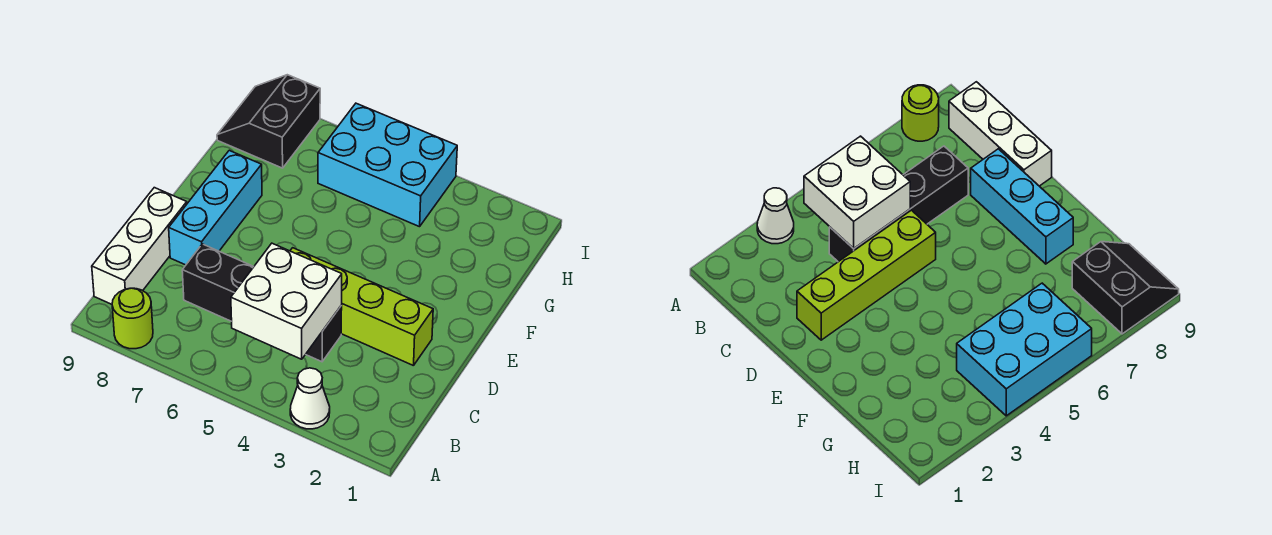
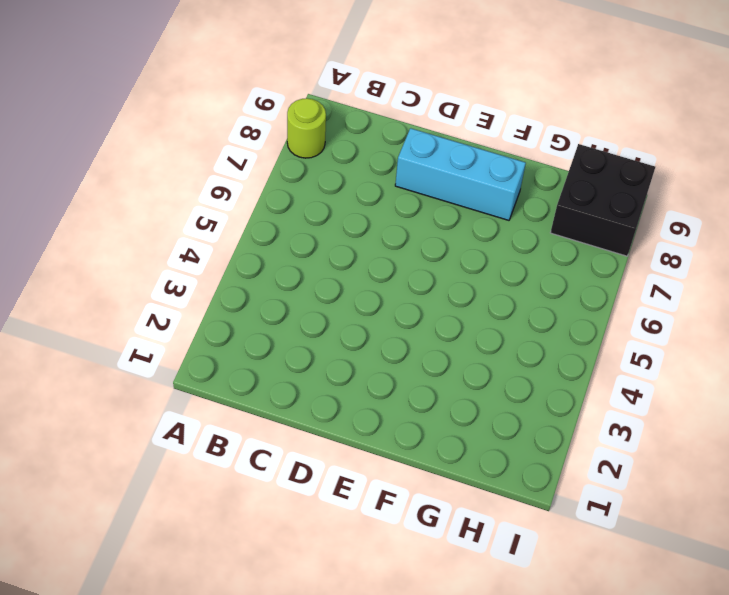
black brick H8:I9 level 1 -> black slope H8:I9 level 1 top 8
none -> white cone A3 level 1
none -> white brick B9:D9 level 1

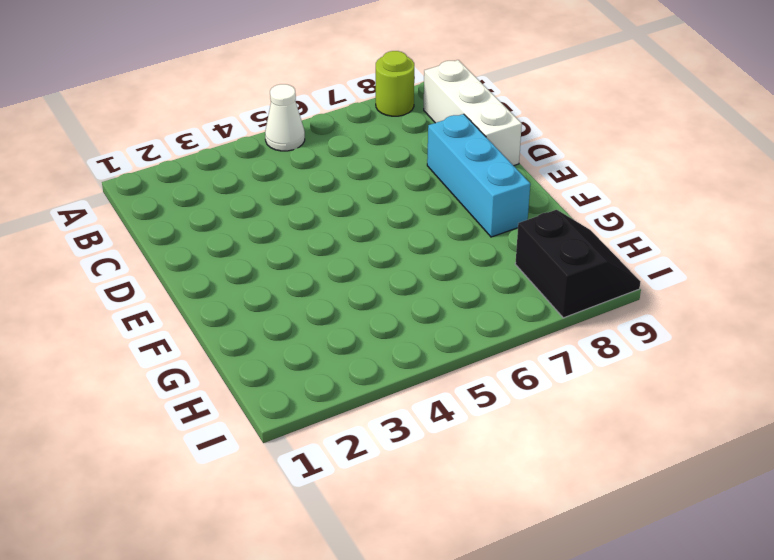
white cone A5 level 1 -> white cone A3 level 1
none -> black brick C4:C7 level 1
none -> lime brick D2:D5 level 1

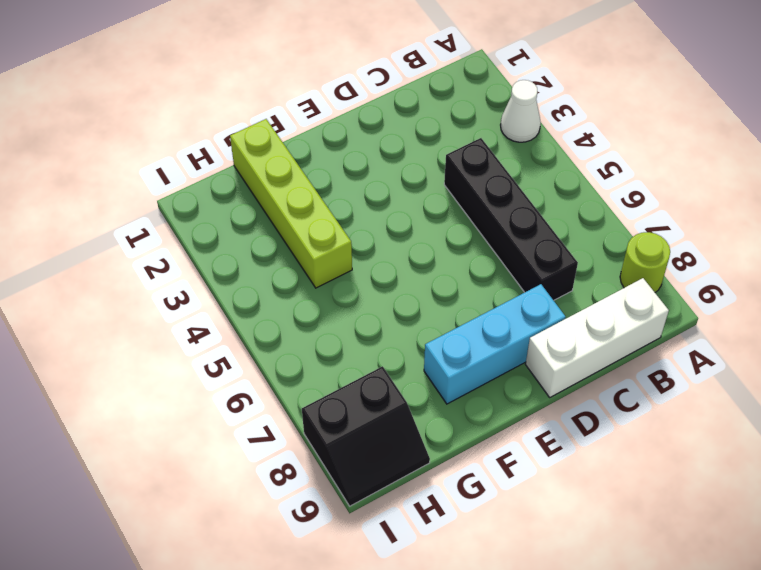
lime brick G1:G4 level 1 -> lime brick D2:D5 level 1
none -> cyan brick H4:I6 level 1
none -> white brick B4:C5 level 2

